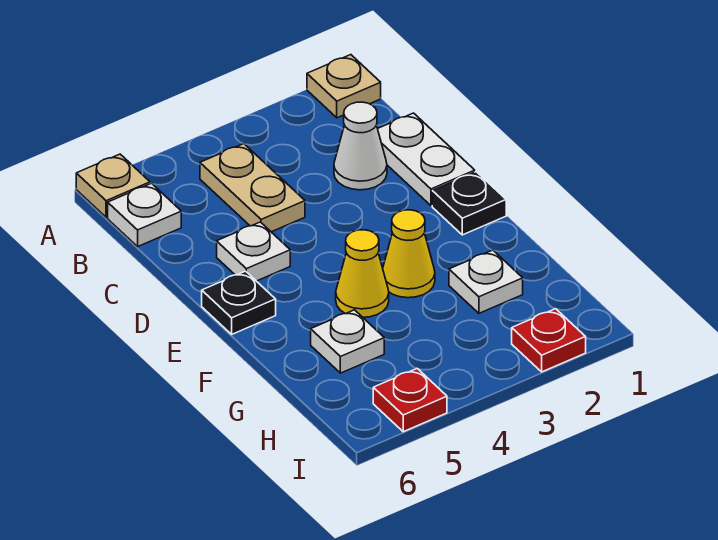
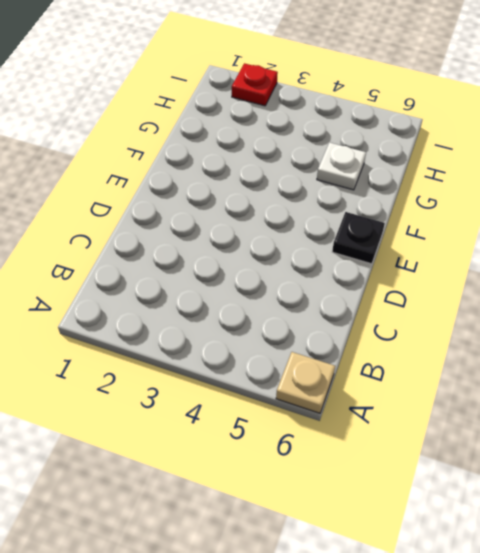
none -> tan plate A1 level 1
none -> tan plate B4:C4 level 1
none -> white plate B6 level 1

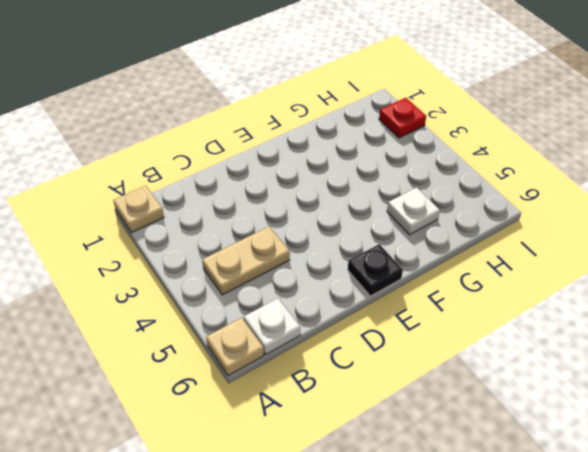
none -> white plate C1:D1 level 1
none -> white cone C2 level 1
none -> white plate D5 level 1

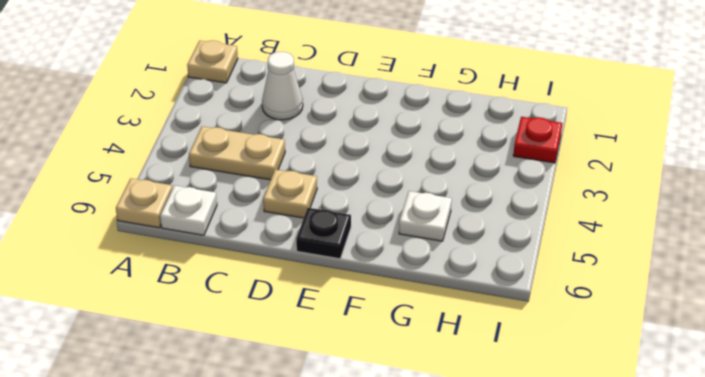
tan plate D5 level 1 -> white plate D5 level 1
none -> white plate C1:D1 level 1
none -> black plate E1 level 1
none -> yellow cone F3 level 1

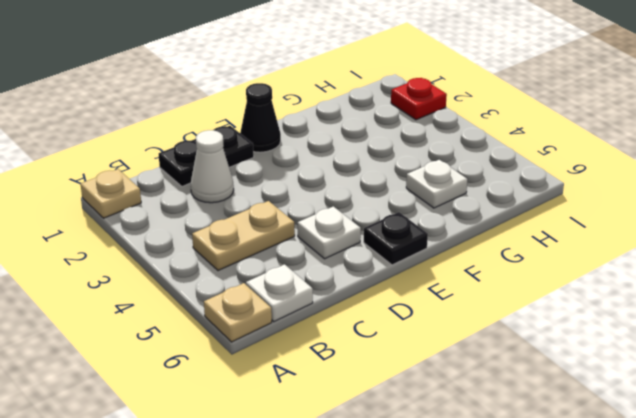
black plate C1:D1 level 1 -> white plate C1:D1 level 1
black cone E1 level 1 -> black plate E1 level 1
none -> yellow cone F3 level 1
none -> yellow cone F4 level 1
none -> white plate G2 level 1

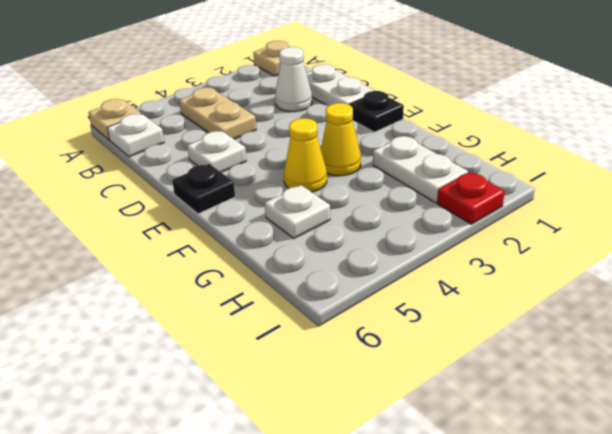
white plate G2:H2 level 1 -> white plate G2 level 1
none -> red plate I5 level 1

